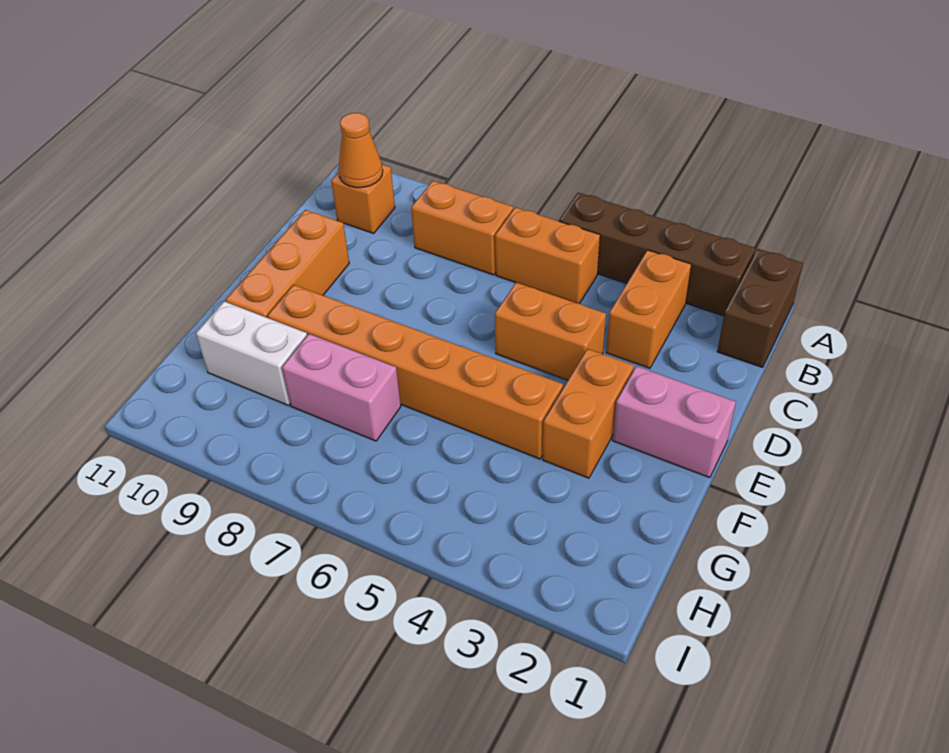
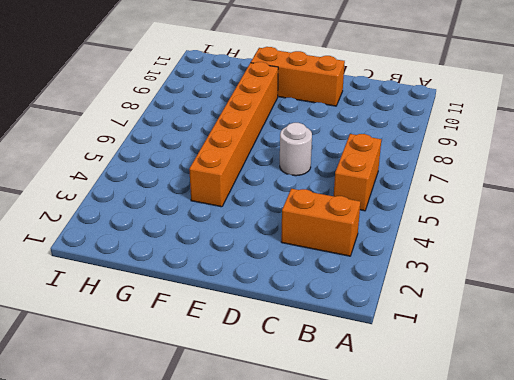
white round brick D6 level 1 -> none
none -> brown brick A1:B1 level 1
none -> brown brick A2:A5 level 1
none -> orange brick B7:B8 level 1

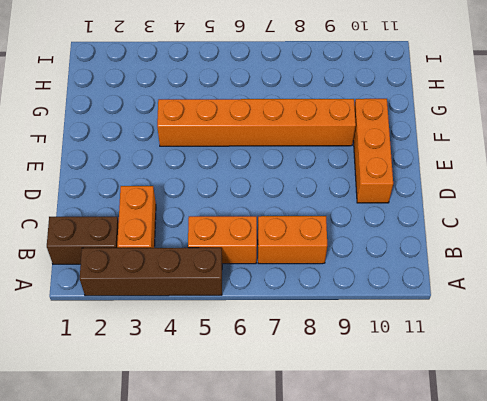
brown brick B1:B2 level 1 -> brown brick A1:B1 level 1
none -> orange brick B10 level 1
none -> orange brick D4:D5 level 1
none -> pink brick E1:E2 level 1

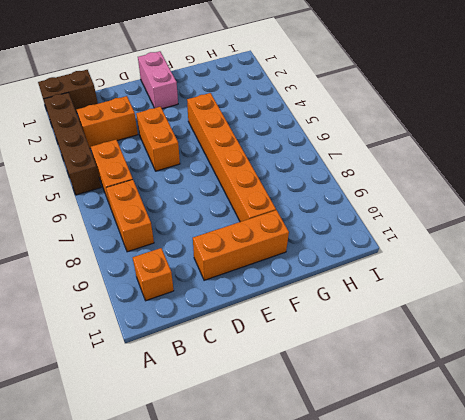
none -> orange brick E3:F3 level 1
none -> pink brick G7:G8 level 1
none -> white brick G9:G10 level 1

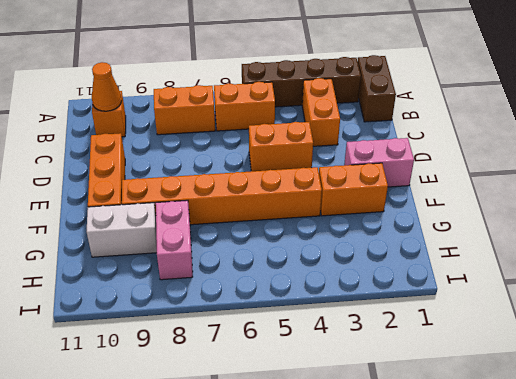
orange brick F2:F3 level 1 -> orange brick E3:F3 level 1
pink brick G8:H8 level 1 -> pink brick G7:G8 level 1

